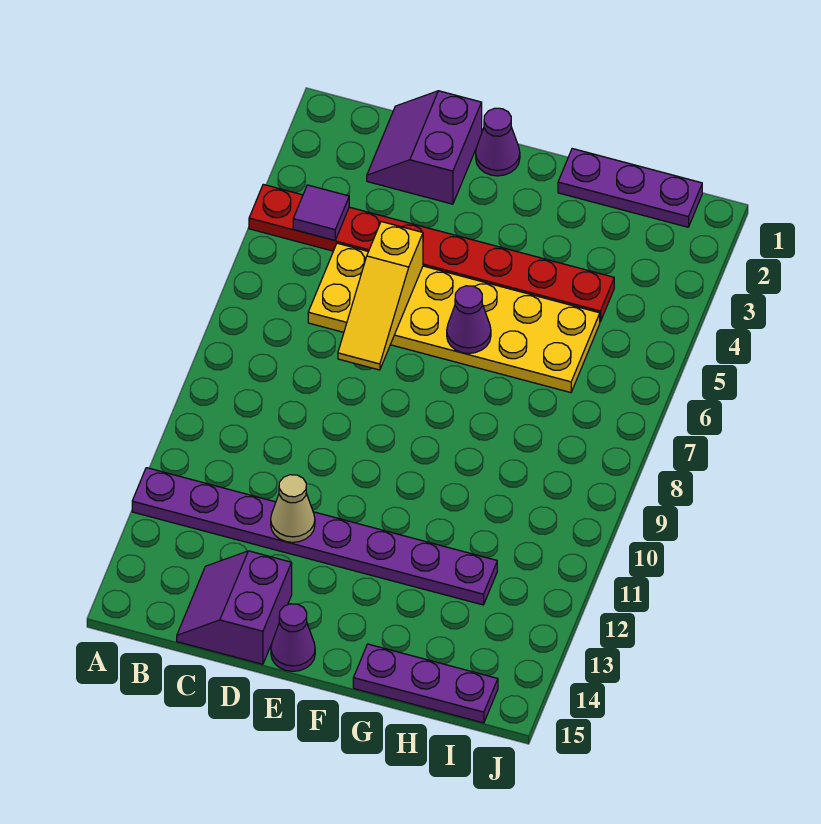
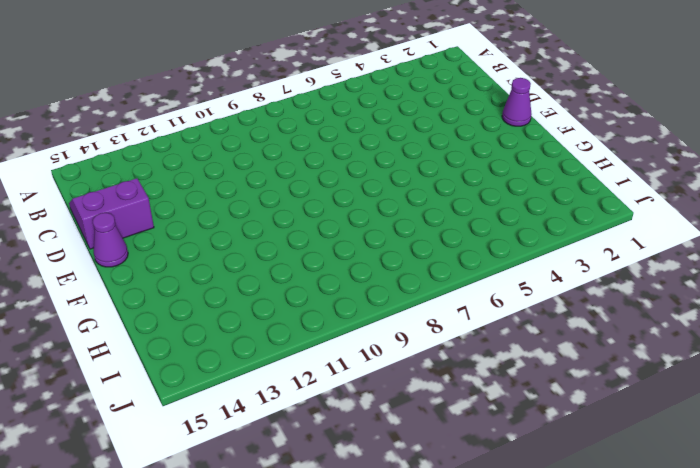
none -> red plate A4:H4 level 1
none -> purple plate A12:H12 level 1
none -> purple slope C1:D2 level 1 top D

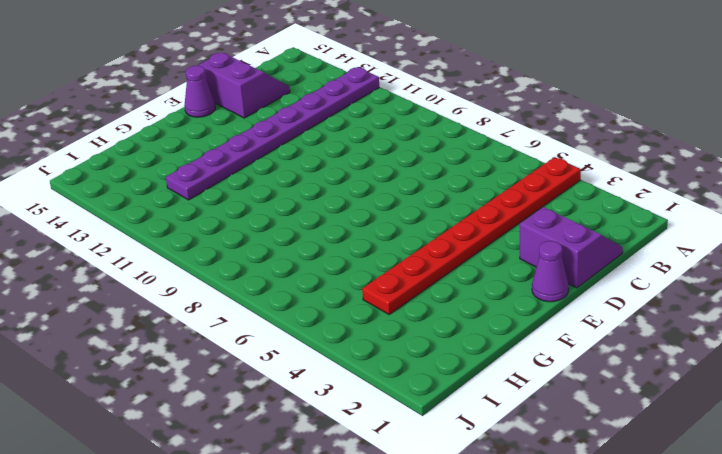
none -> yellow plate C5:H6 level 1
none -> purple plate G1:I1 level 1
none -> purple plate G15:I15 level 1

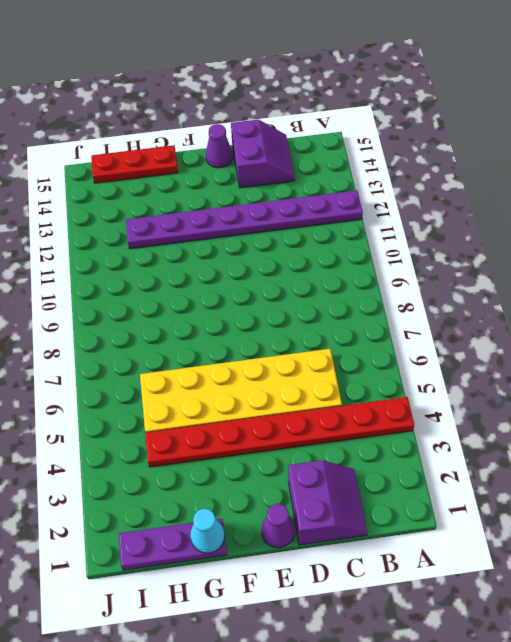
cyan cone G1 level 2 -> none
red plate G15:I15 level 1 -> purple plate G15:I15 level 1
none -> purple tile B4 level 2
none -> yellow slope D5:D7 level 2 top 5
none -> tan cone D12 level 2

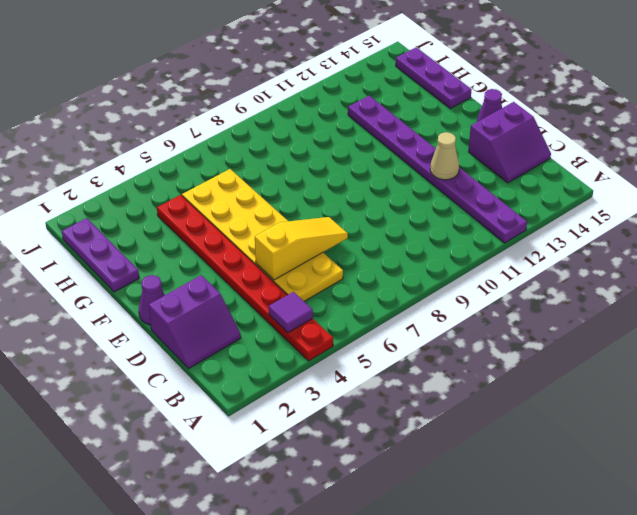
none -> purple cone F6 level 2

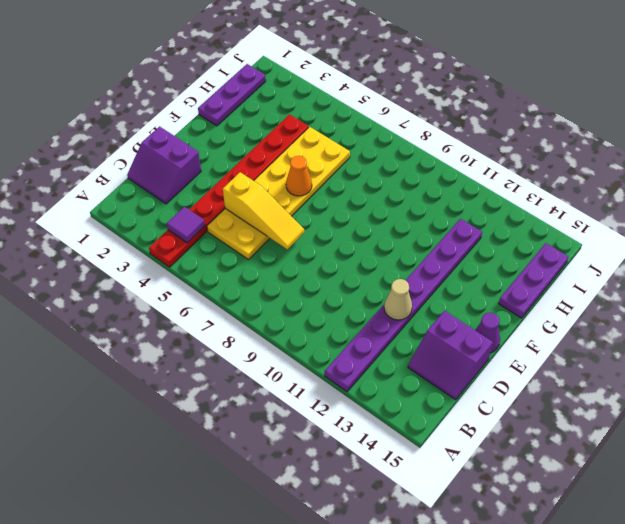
orange cone F6 level 2 -> purple cone F6 level 2
none -> purple cone E1 level 1

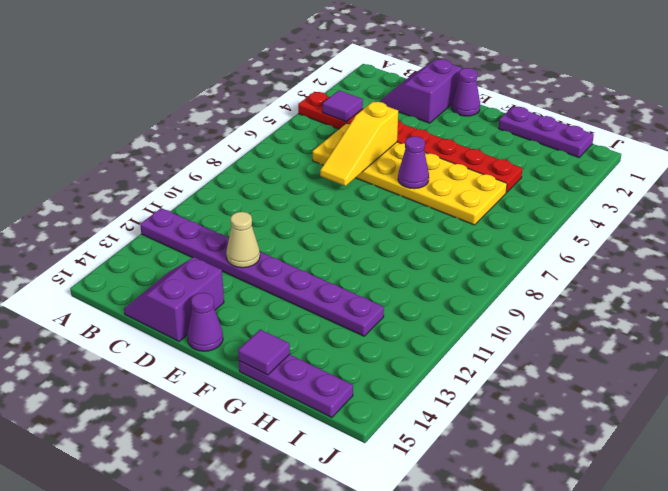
purple tile G15 level 2 -> none

